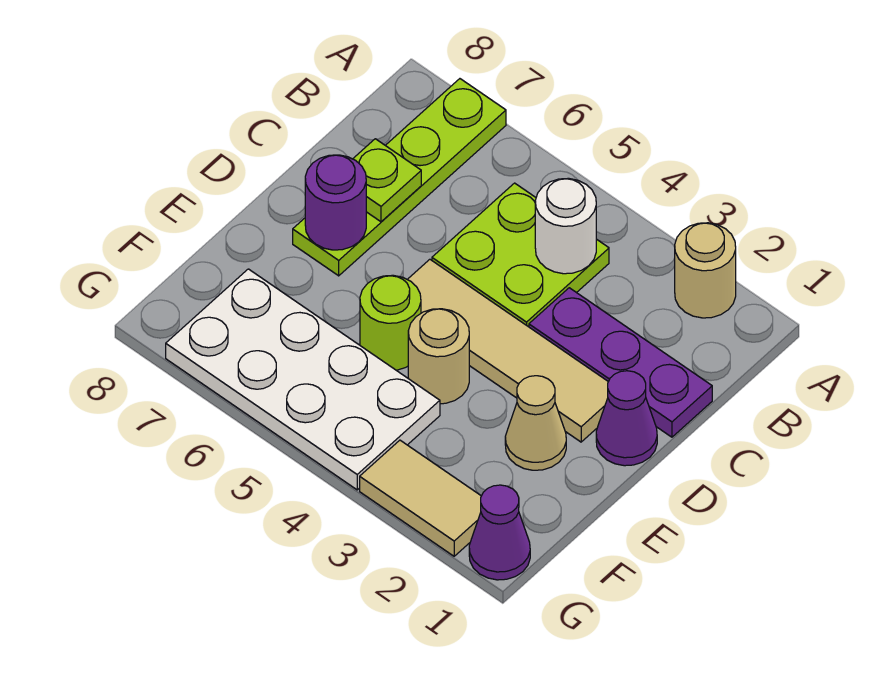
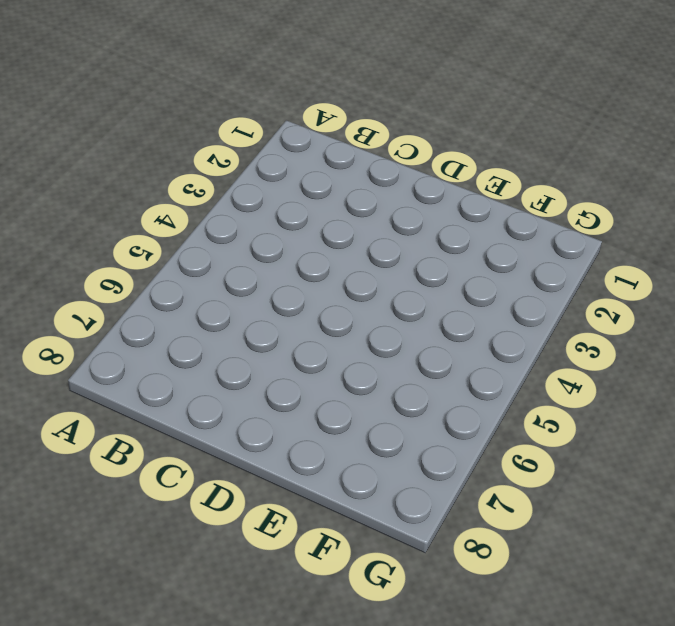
none -> tan round brick A2 level 1
none -> lime plate A7:D7 level 1
none -> lime plate B4:C5 level 1

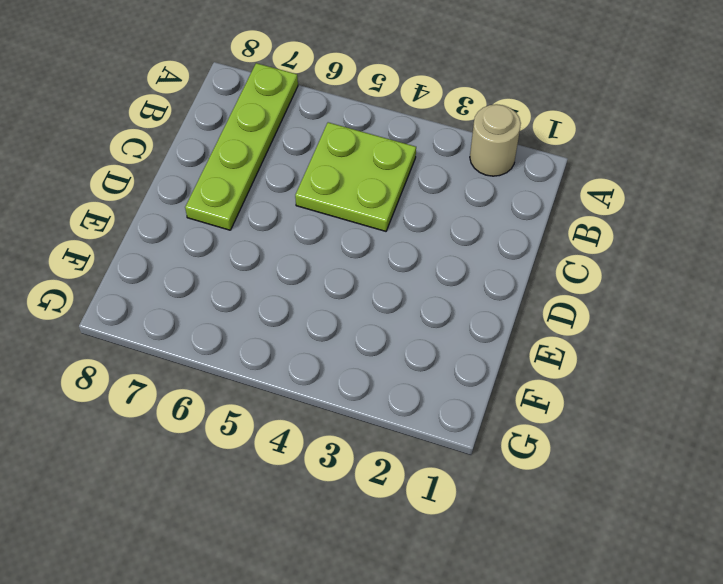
none -> purple plate C1:C3 level 1
none -> purple cone D1 level 1
none -> tan tile D2:D5 level 1

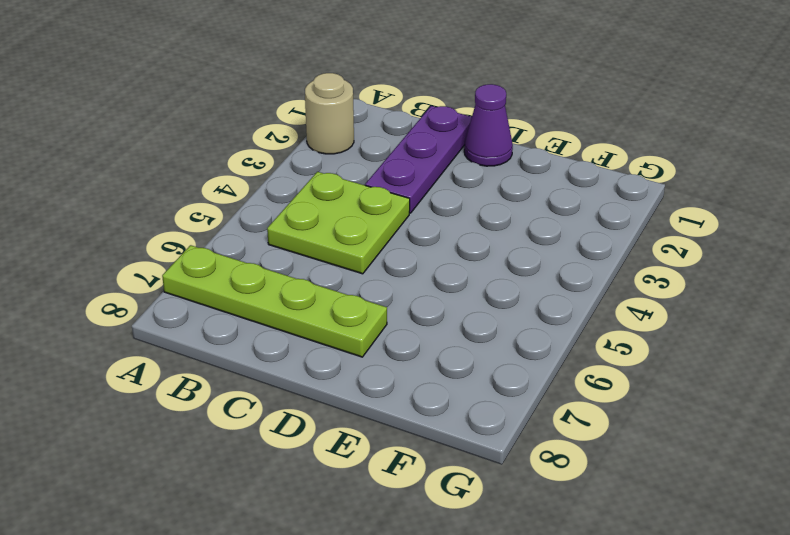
none -> tan tile D2:D5 level 1
none -> tan cone E2 level 1
none -> tan round brick E4 level 1

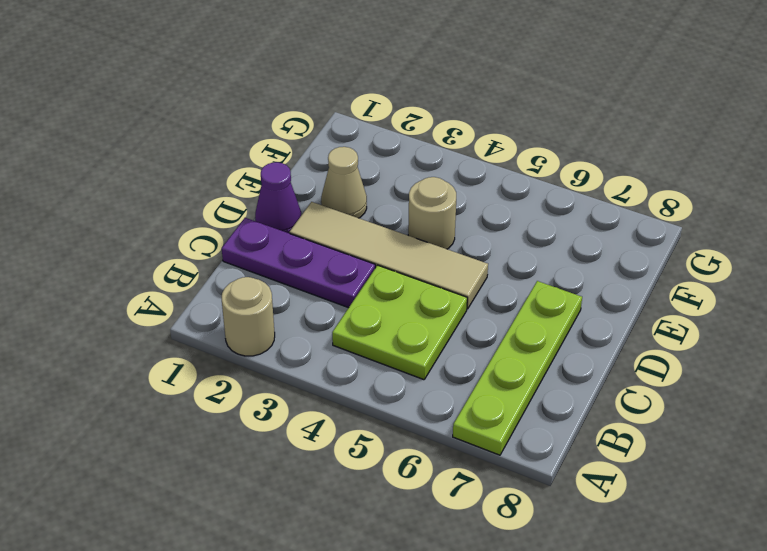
none -> lime round brick E5 level 1
none -> white plate F4:G7 level 1
none -> purple cone G1 level 1

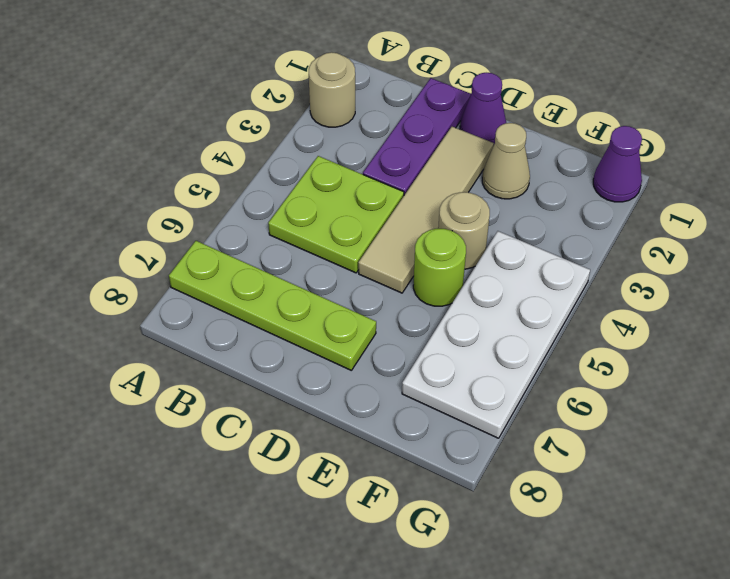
none -> tan tile G2:G3 level 1
none -> white round brick B4 level 2
none -> lime plate C7 level 2

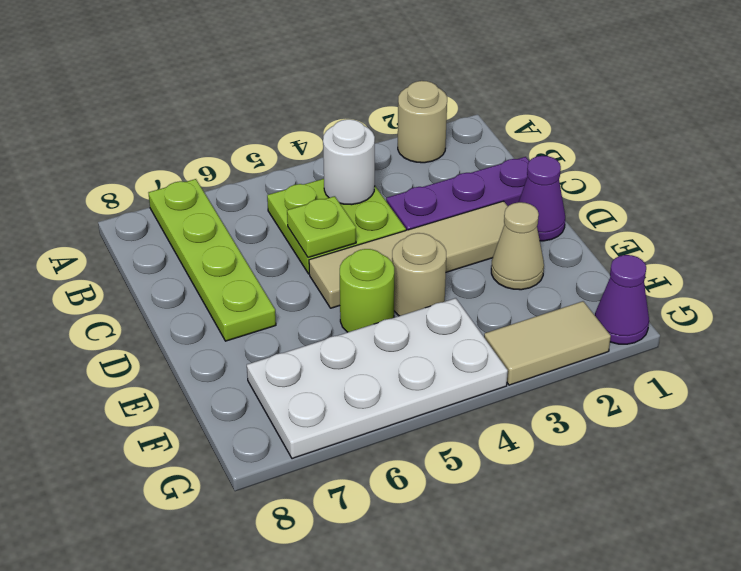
lime plate C5 level 2 -> lime plate C7 level 2
none -> purple round brick D7 level 2

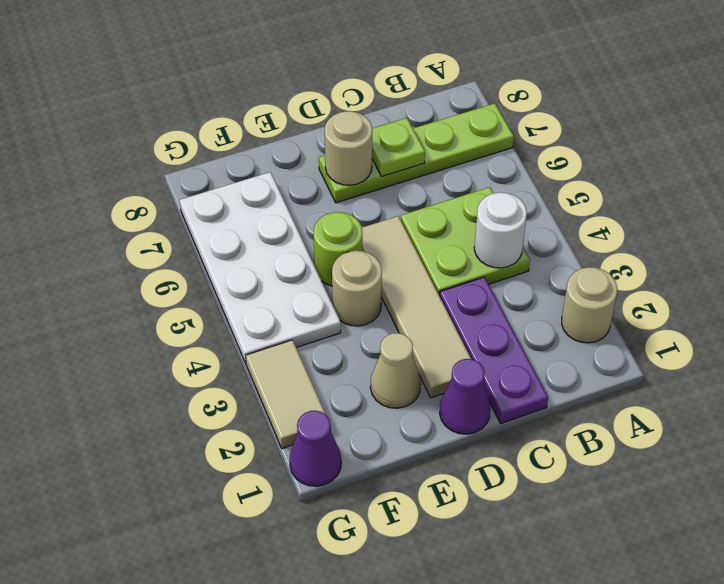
tan round brick D7 level 2 -> purple round brick D7 level 2

